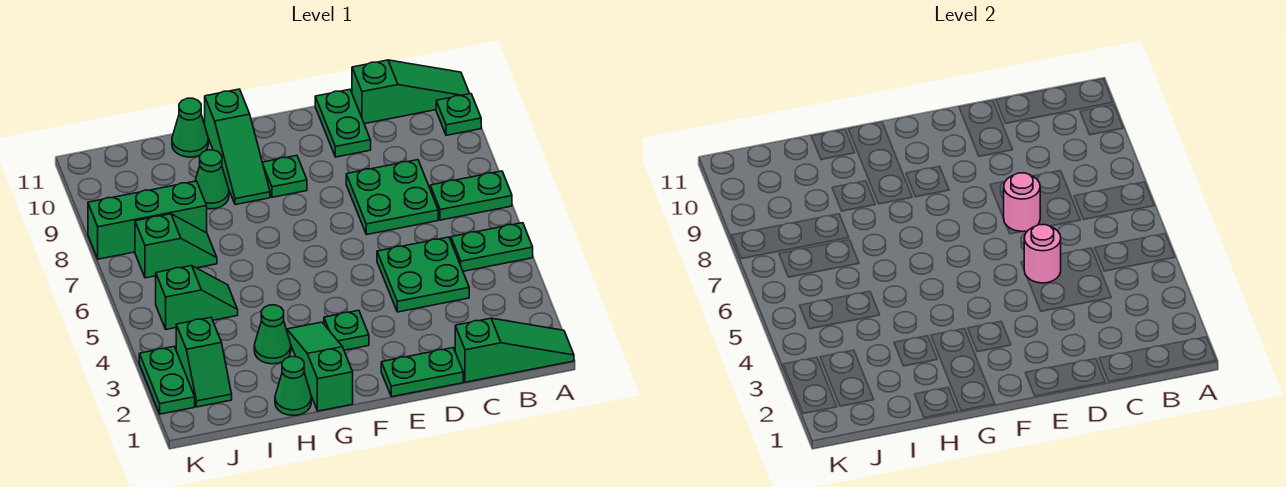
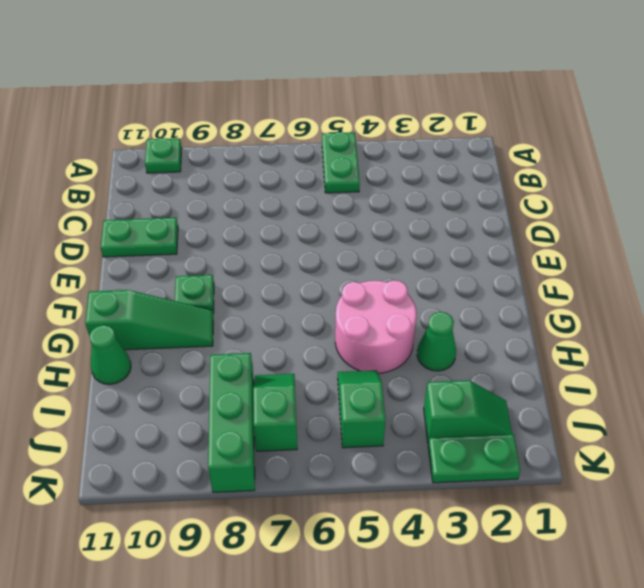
pink round brick G4:H5 level 1 -> none
none -> green slope A1:C1 level 1 top C
none -> green plate A7:B7 level 1
none -> green slope A11:C11 level 1 top C

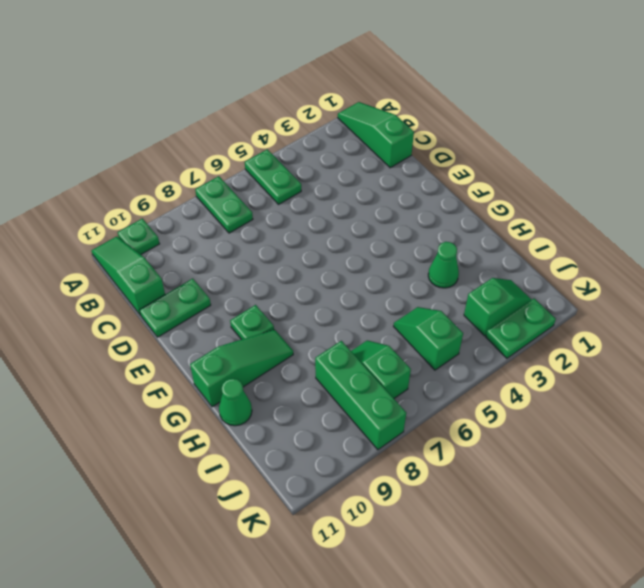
none -> green plate C4:D5 level 1
none -> green plate C7:D8 level 1
none -> green plate D1:E1 level 1

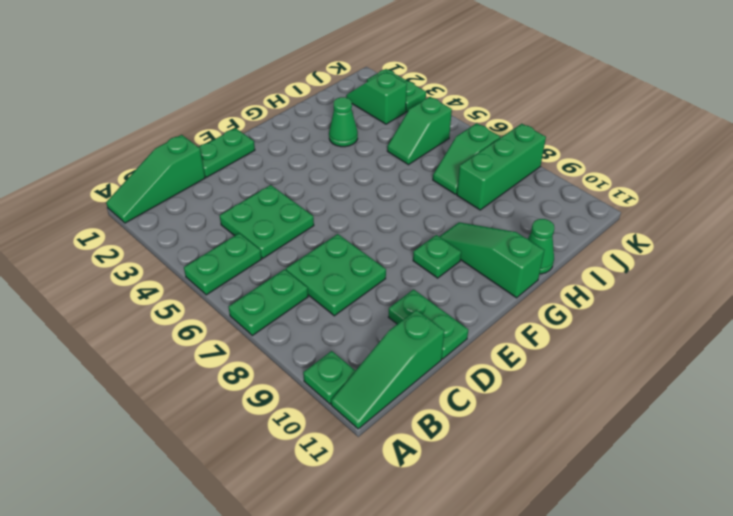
none -> green plate F3 level 1
none -> green slope G1:G3 level 1 top 1
none -> green cone H1 level 1

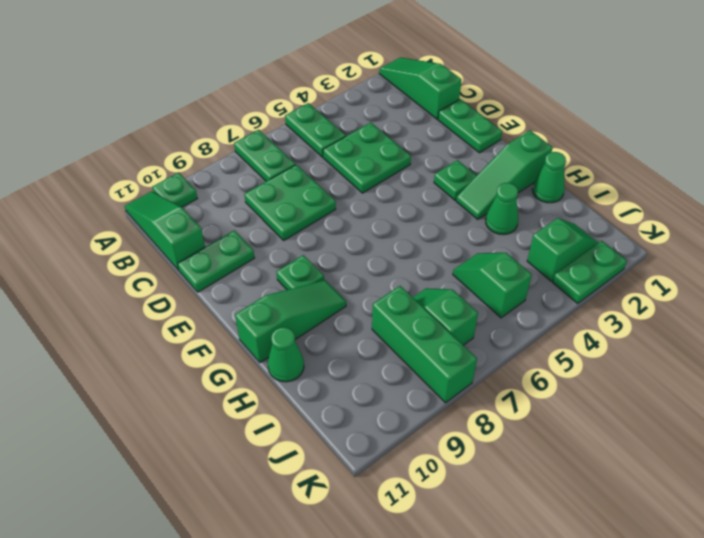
none -> green cone H9 level 1
none -> pink round brick D5 level 2
none -> pink round brick D7 level 2

